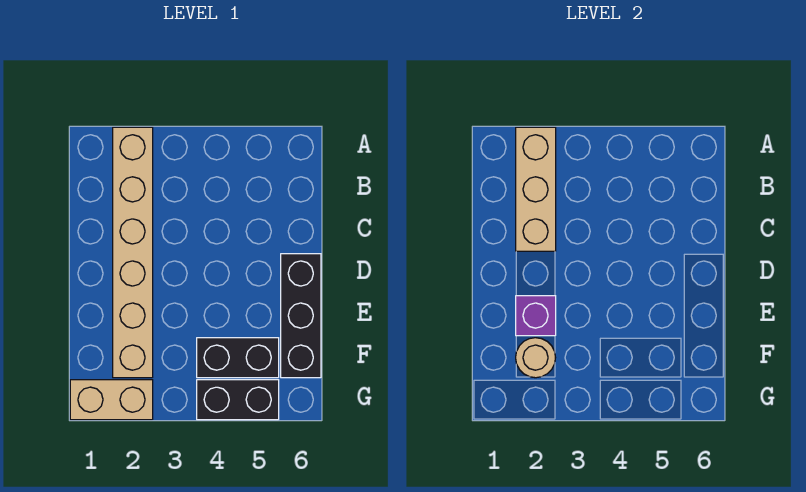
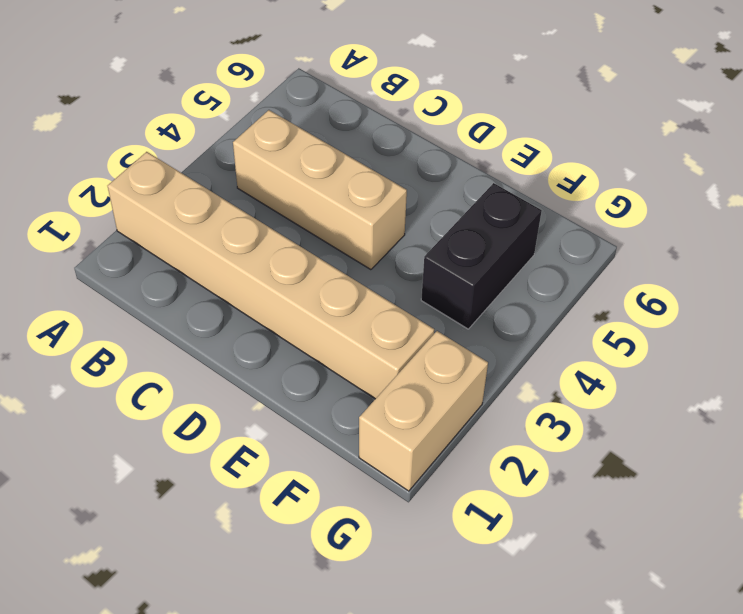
tan brick B4:D4 level 1 -> tan brick A2:C2 level 2
none -> black brick D6:F6 level 1
none -> black brick G4:G5 level 1

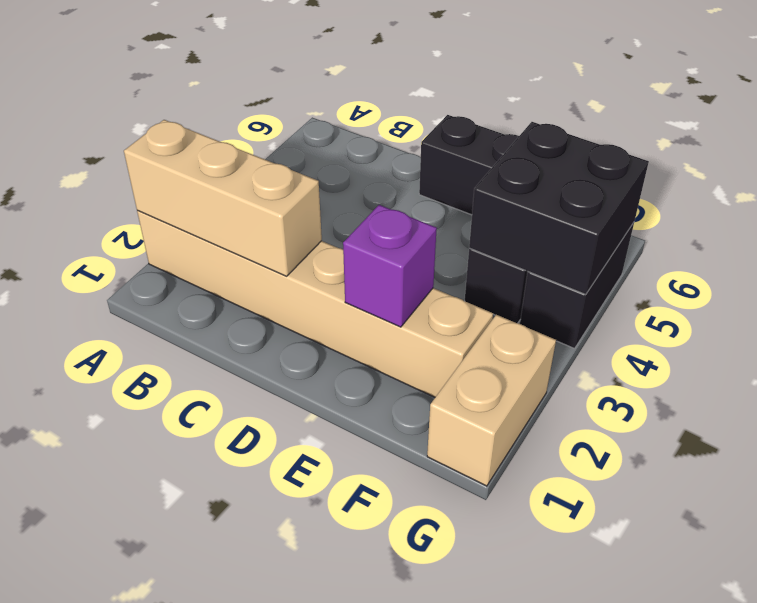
black brick F4:G5 level 2 -> none
none -> tan round brick F2 level 2

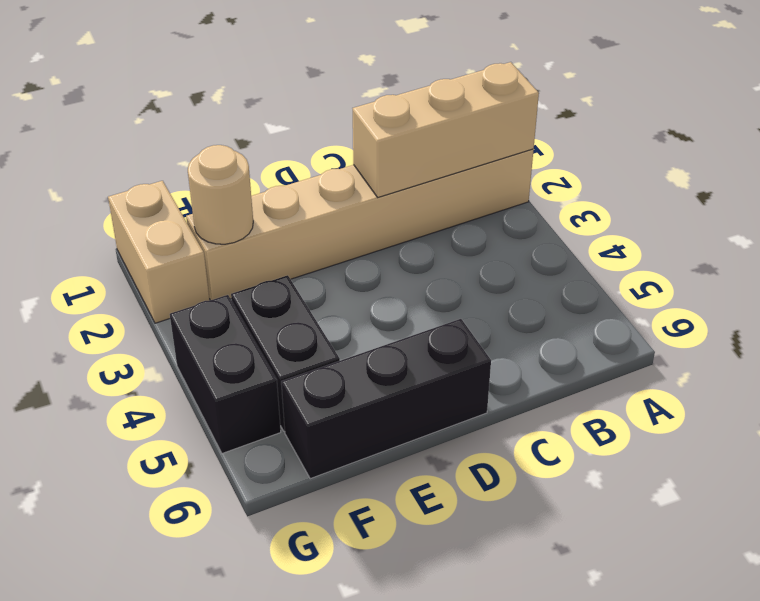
none -> purple brick E2 level 2

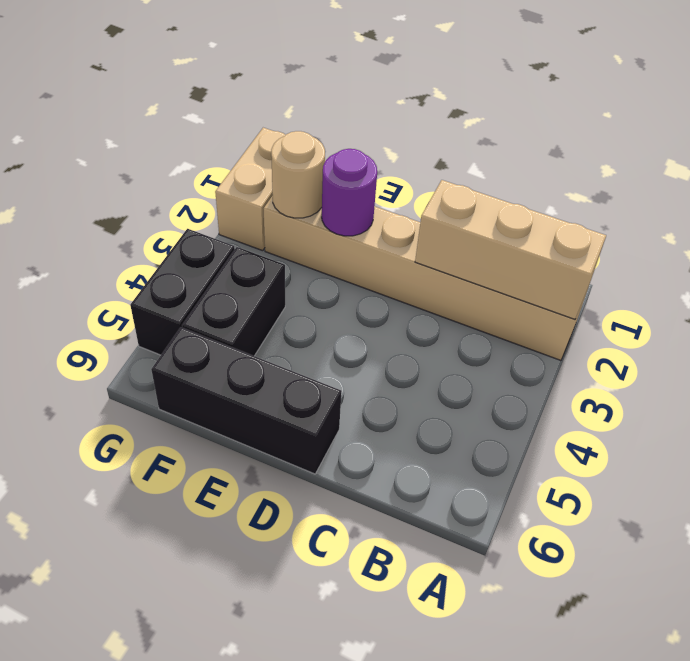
purple round brick E2 level 2 -> purple brick E2 level 2

